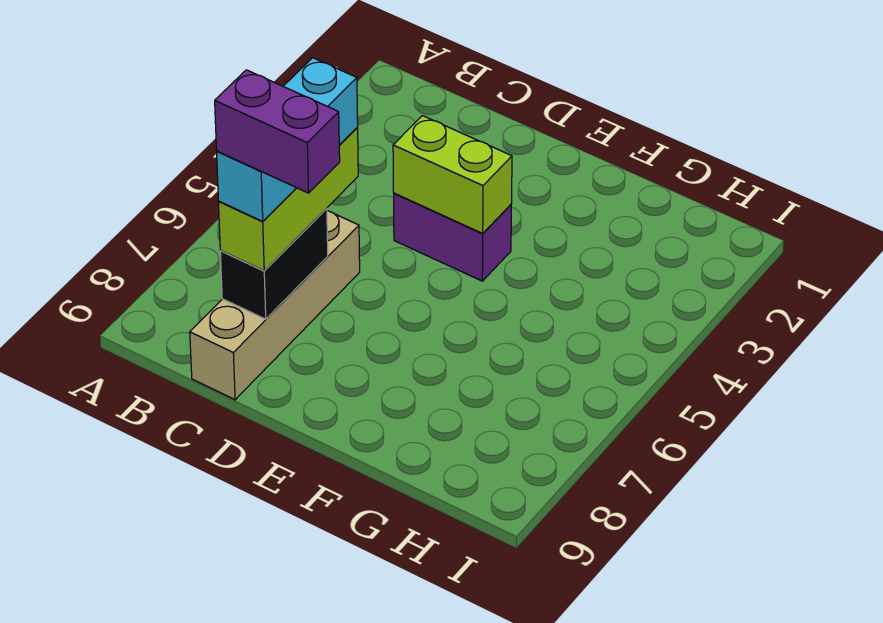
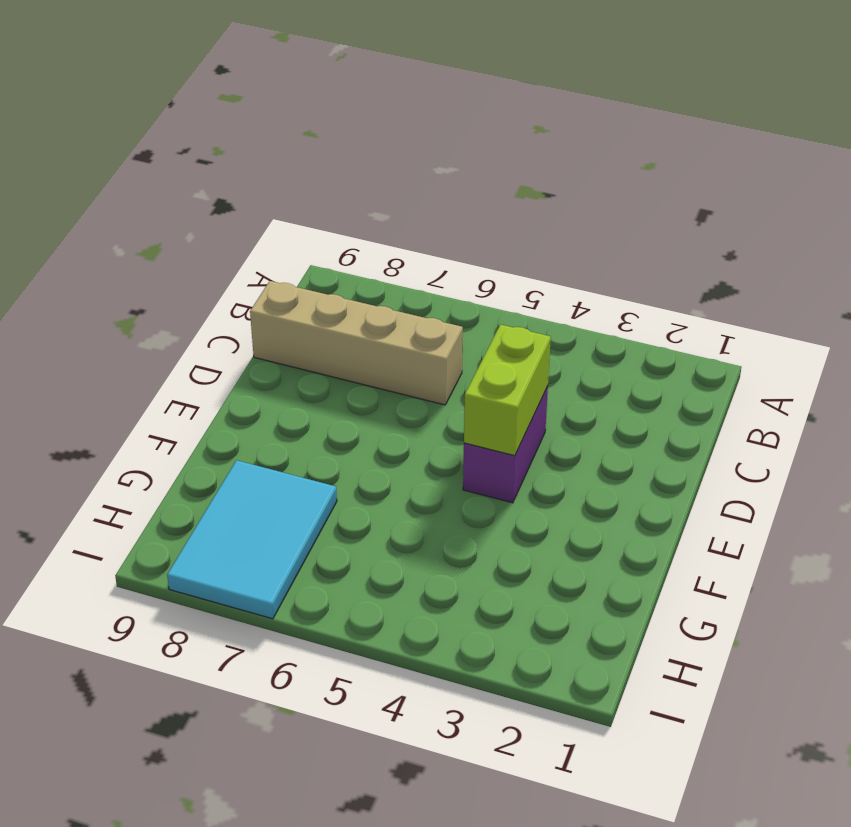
cyan tile G7:I8 level 1 -> none
none -> black brick C7:C8 level 2
none -> lime brick C6:C8 level 3

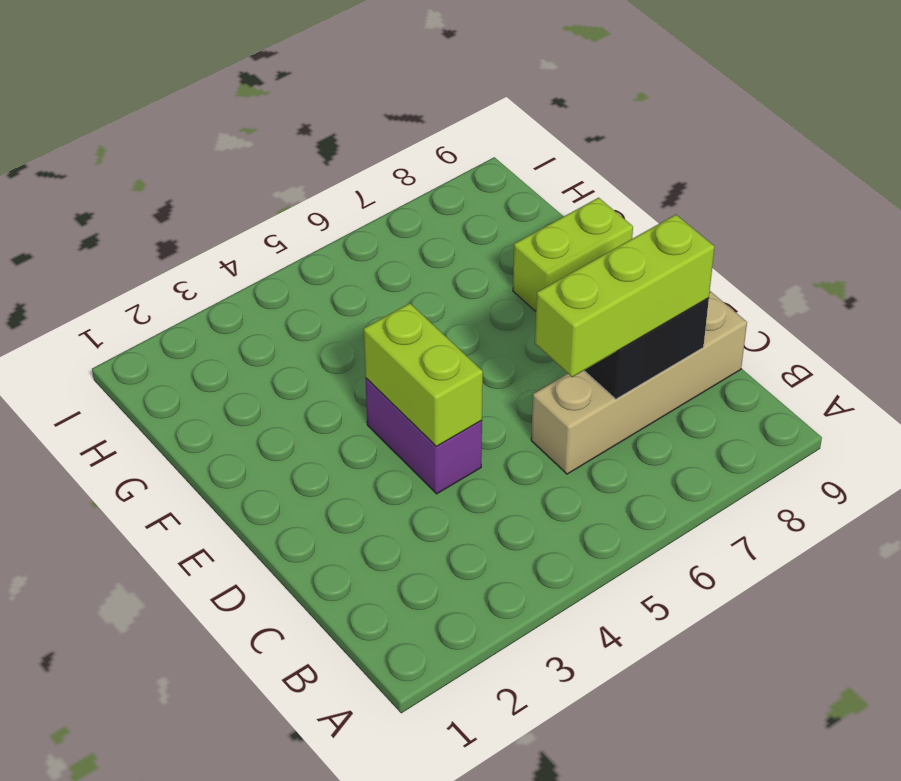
lime brick F8:F9 level 1 -> none
none -> cyan brick C6:C8 level 4
none -> purple brick C8:D8 level 5

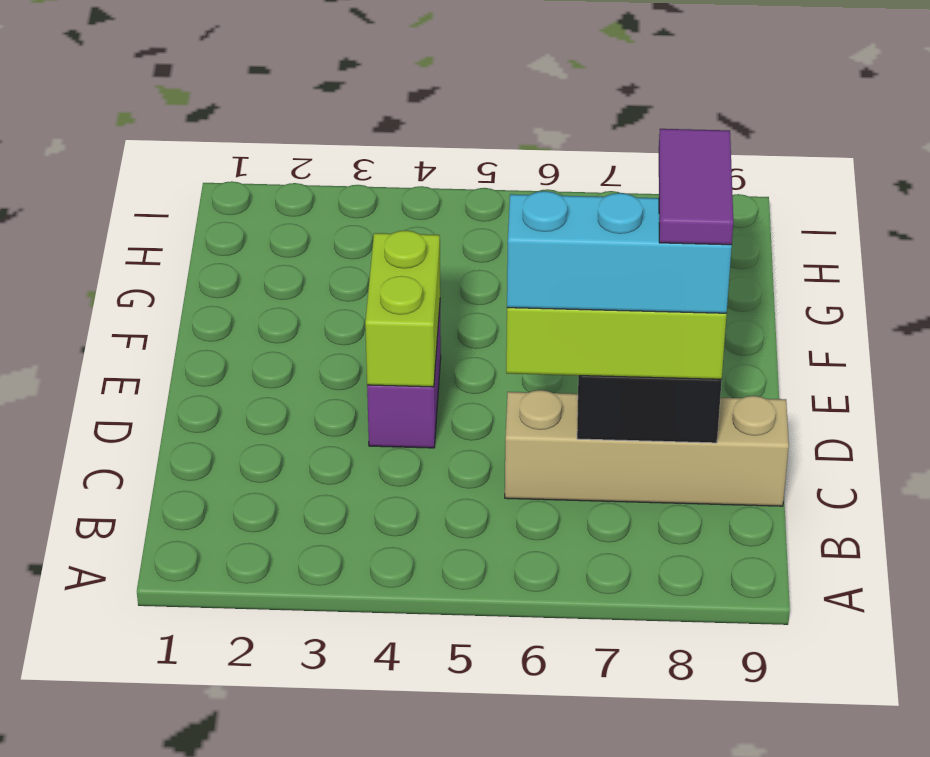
purple tile C8:D8 level 5 -> purple brick C8:D8 level 5

